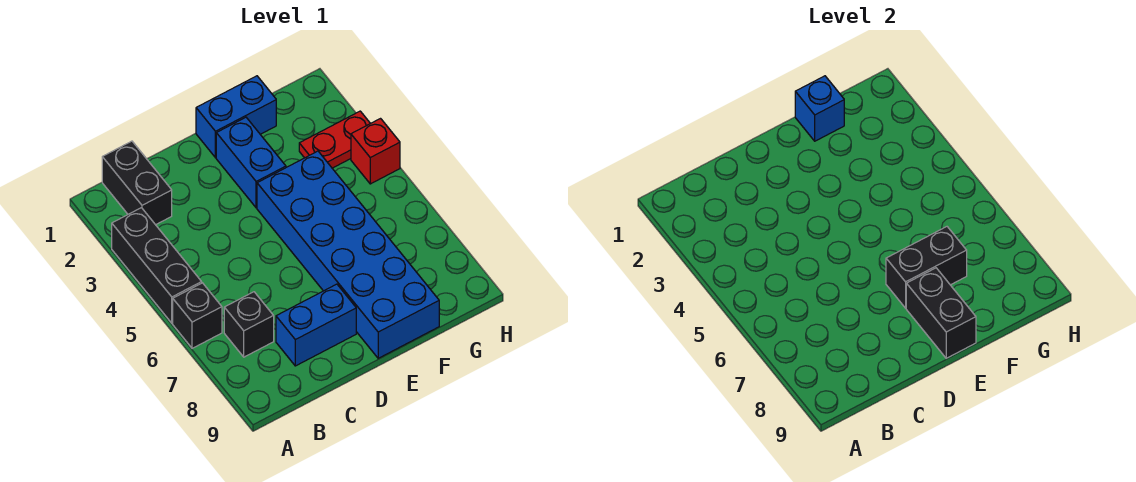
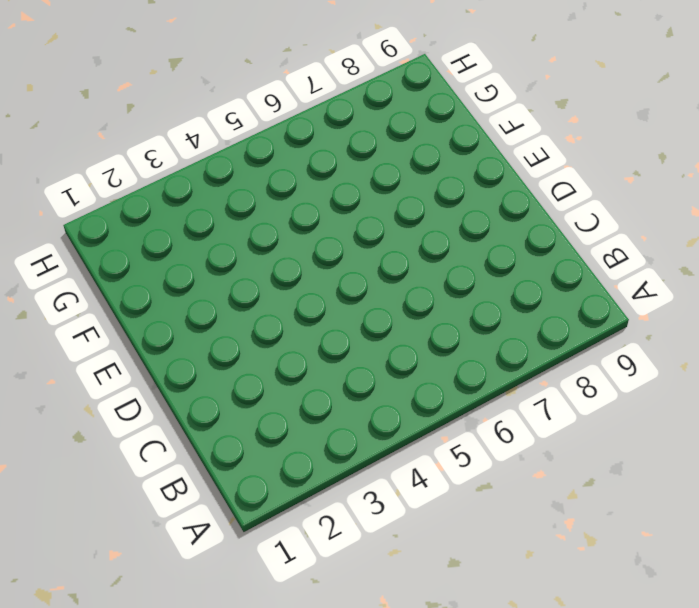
none -> black brick A3:A5 level 1
none -> black brick A6 level 1
none -> black brick B1:B2 level 1

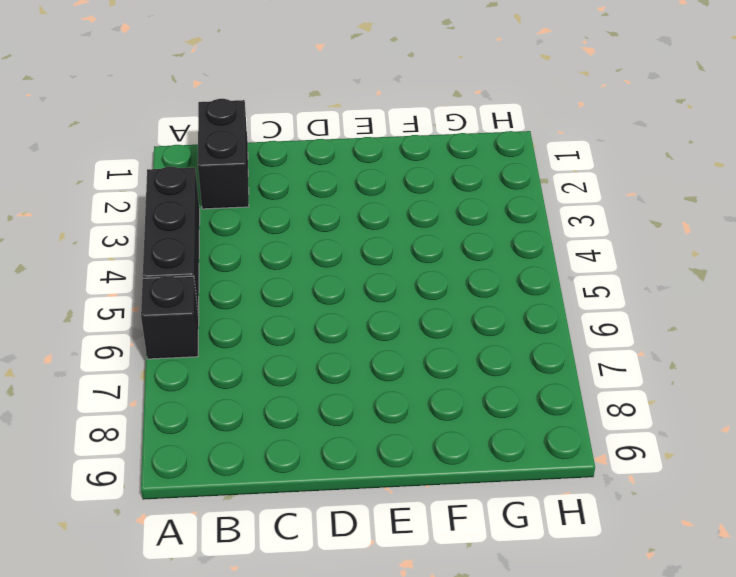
none -> black brick B7 level 1
none -> blue brick C8:D8 level 1
none -> blue brick E1:F1 level 1

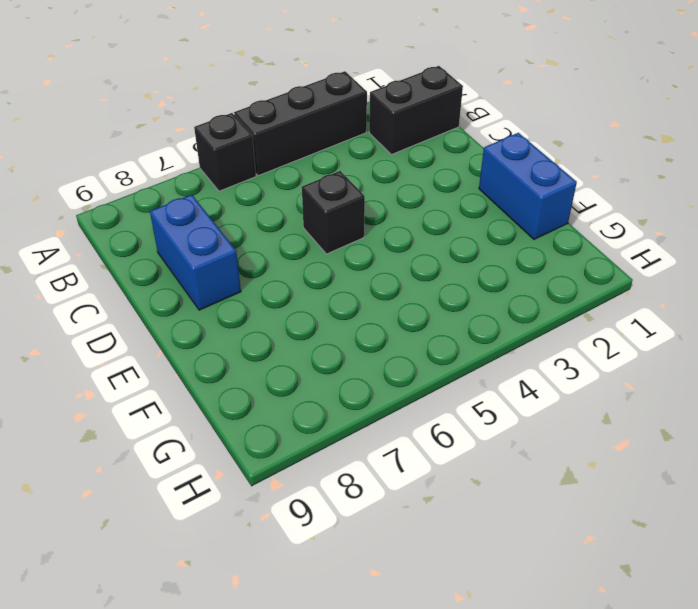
black brick D5 level 1 -> black brick B7 level 1
none -> blue brick E2:E3 level 1
none -> blue brick E4:F9 level 1
none -> red plate G3:H3 level 1

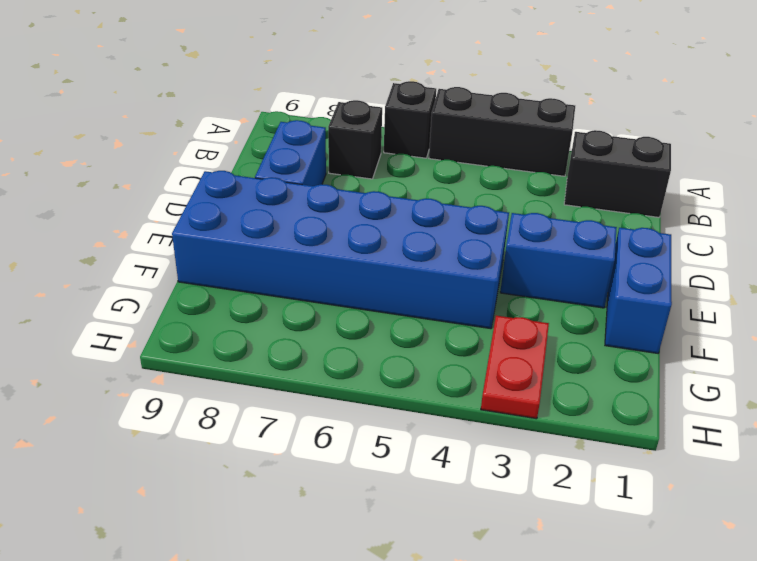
none -> red brick H4 level 1
none -> black brick E7:F7 level 2
none -> black brick E8:E9 level 2

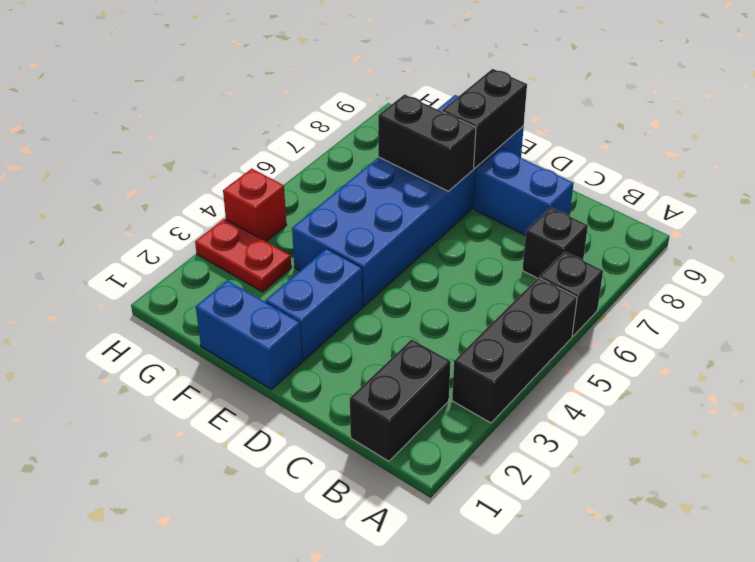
none -> blue brick F1 level 2

